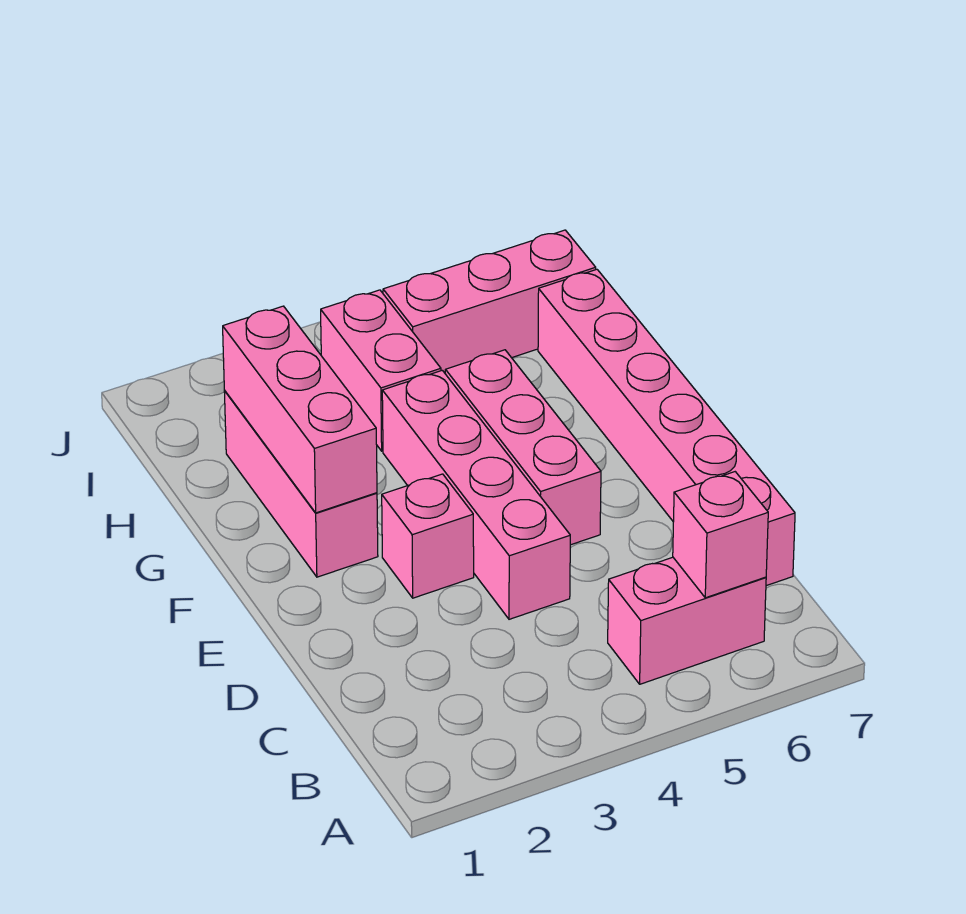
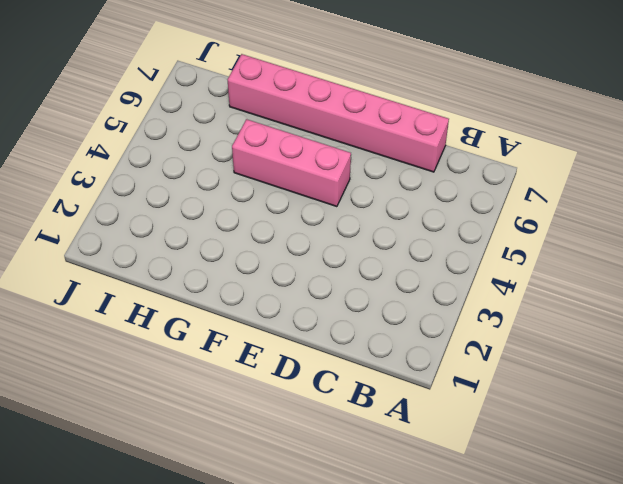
none -> pink brick B5:B6 level 1
none -> pink brick D4:G4 level 1

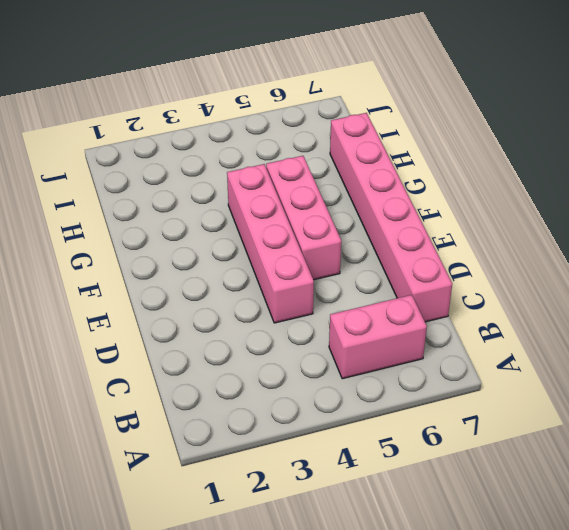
none -> pink brick E3 level 1
none -> pink brick F2:H2 level 1

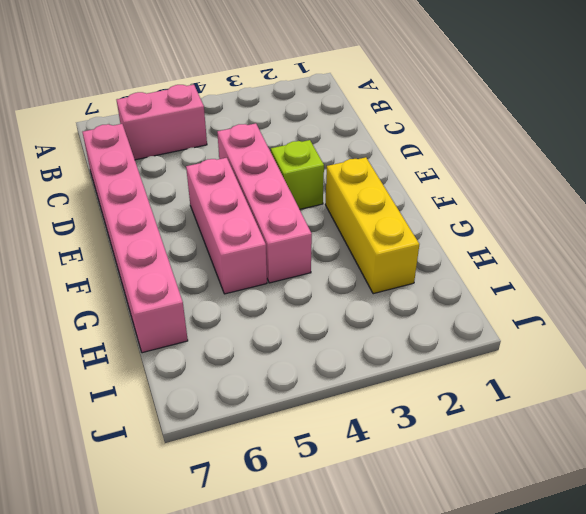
lime brick E3 level 1 -> pink brick E3 level 1
yellow brick F2:H2 level 1 -> pink brick F2:H2 level 1
none -> pink brick H4:I4 level 1
none -> pink brick I5:I7 level 1

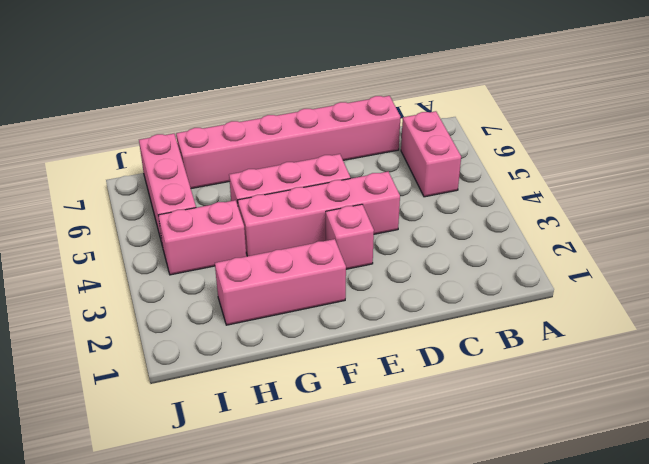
none -> pink brick B6 level 2
none -> pink brick F2:H2 level 2

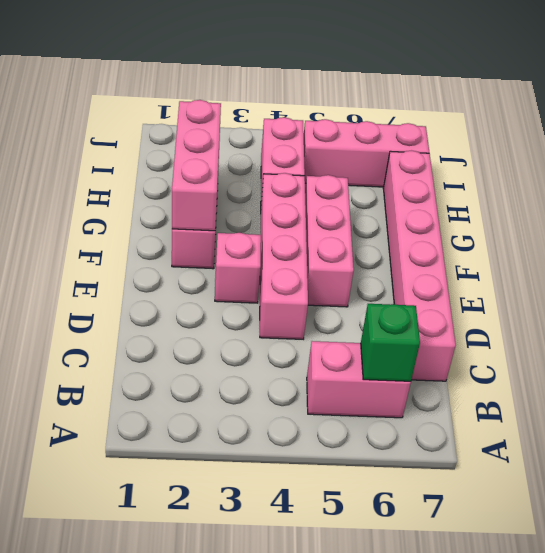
green brick B6 level 2 -> pink brick B6 level 2

